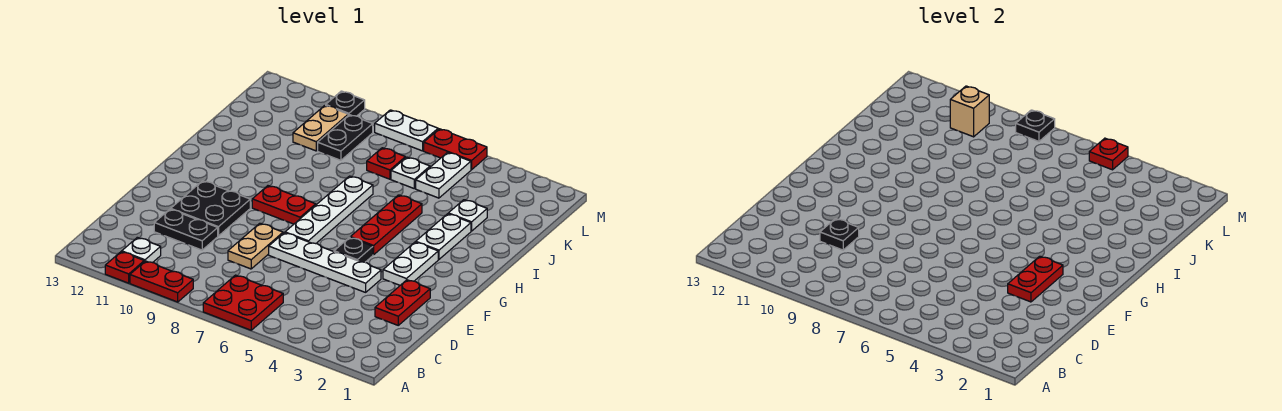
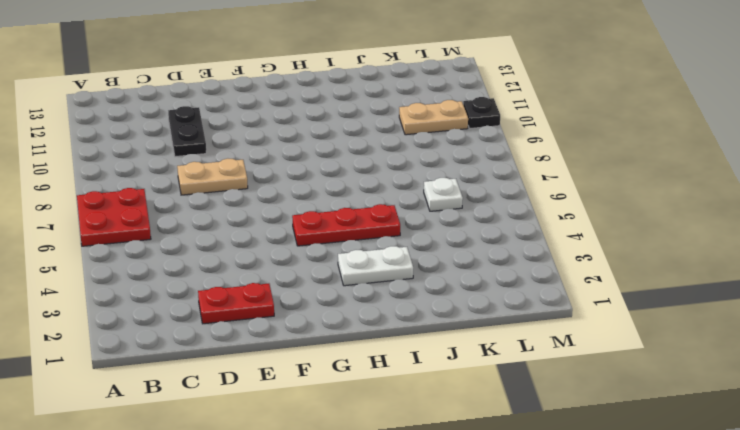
none -> red plate A9:A10 level 1
none -> red plate A11 level 1
none -> white plate B11 level 1

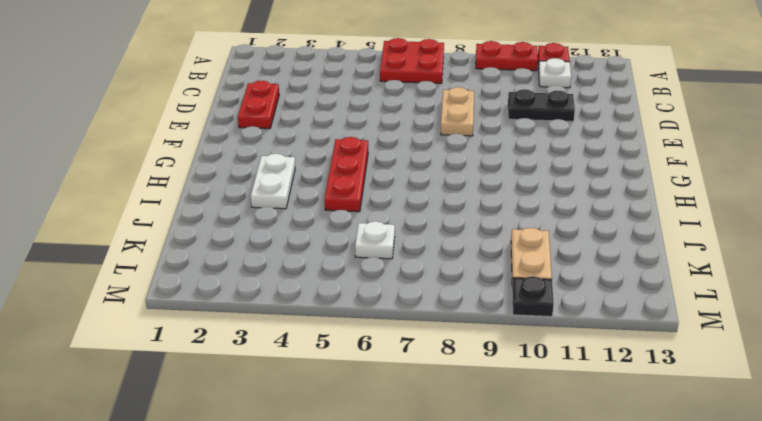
none -> white plate E4:E7 level 1
none -> black plate E10:F11 level 1
none -> white plate F3:G3 level 1

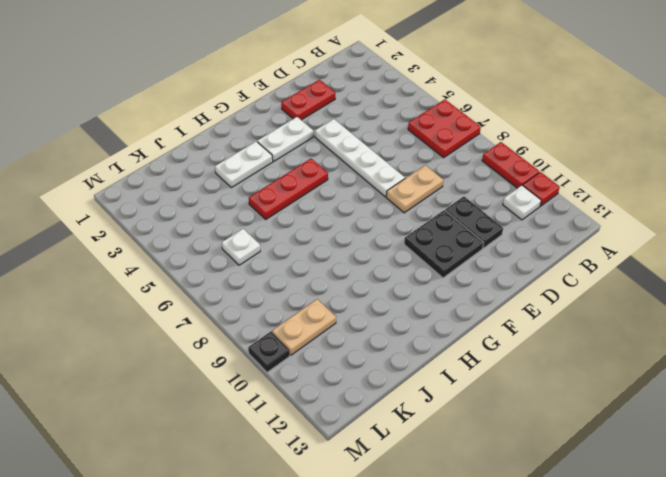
none -> black plate F5 level 1
none -> white plate F7:I7 level 1
none -> red plate G8:G9 level 1

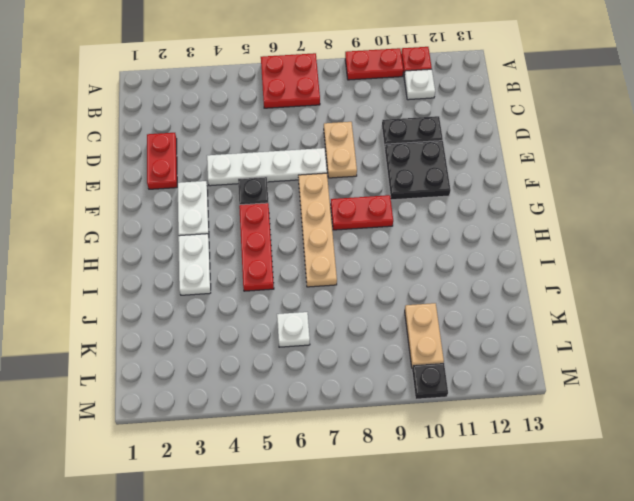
tan plate F7:I7 level 1 -> white plate F7:I7 level 1
none -> white plate J3 level 1
none -> white plate K5:L5 level 1
none -> red plate K7 level 1

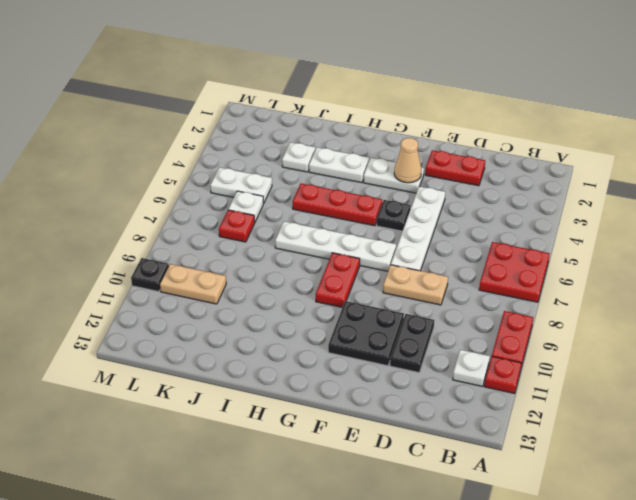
tan cone F3 level 2 -> red plate E3:F3 level 2
none -> black plate K9:L9 level 1
none -> red plate M5:M6 level 1
none -> white plate M7:M8 level 1

